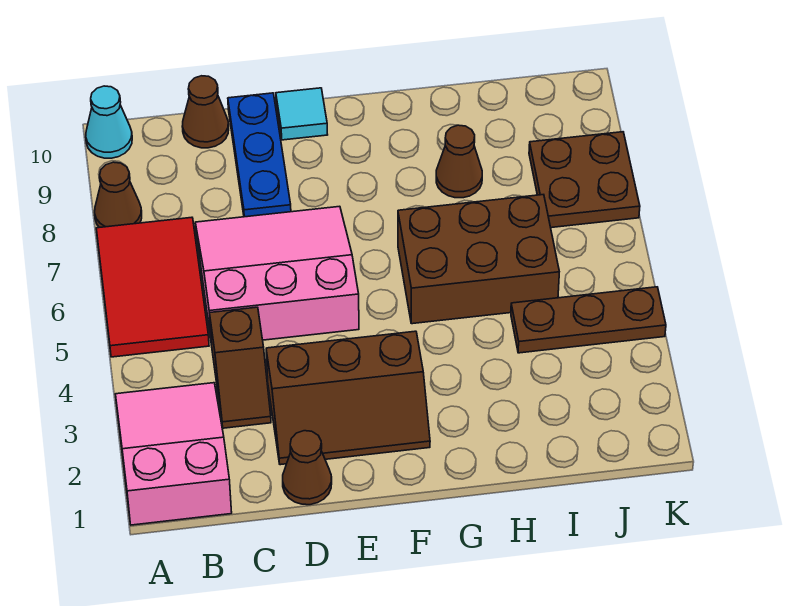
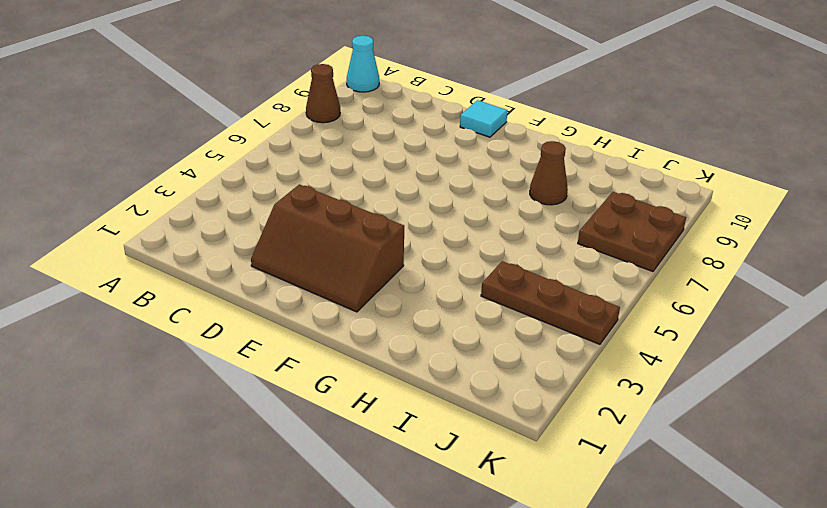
none -> pink slope A1:B3 level 1 top 1
none -> red tile A5:B7 level 1
none -> brown slope C3:C4 level 1 top 4

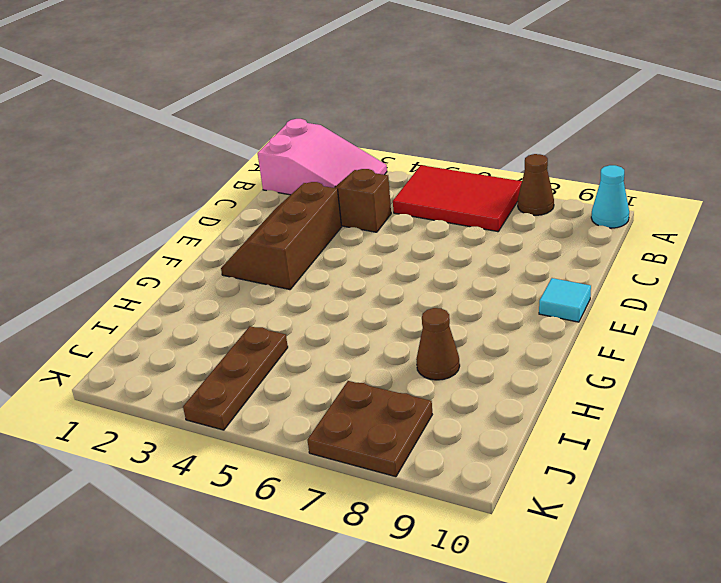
none -> pink slope C5:E7 level 1 top 5
none -> brown cone C10 level 1
none -> brown cone D1 level 1

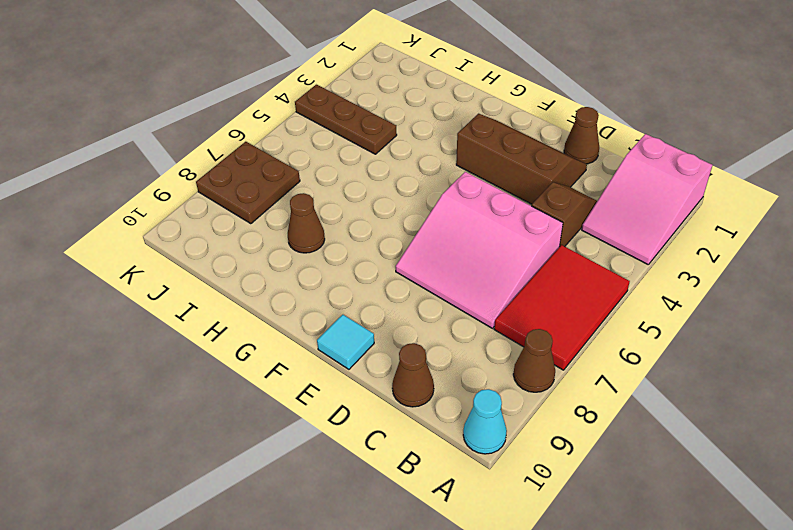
none -> blue plate D8:D10 level 1
none -> brown brick G5:I6 level 1

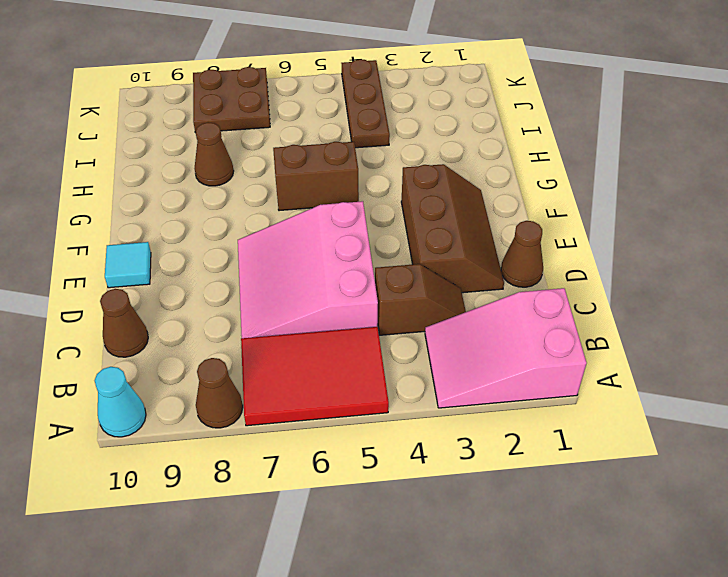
brown brick G5:G6 level 1 -> brown brick G5:I6 level 1
none -> blue plate D8:D10 level 1

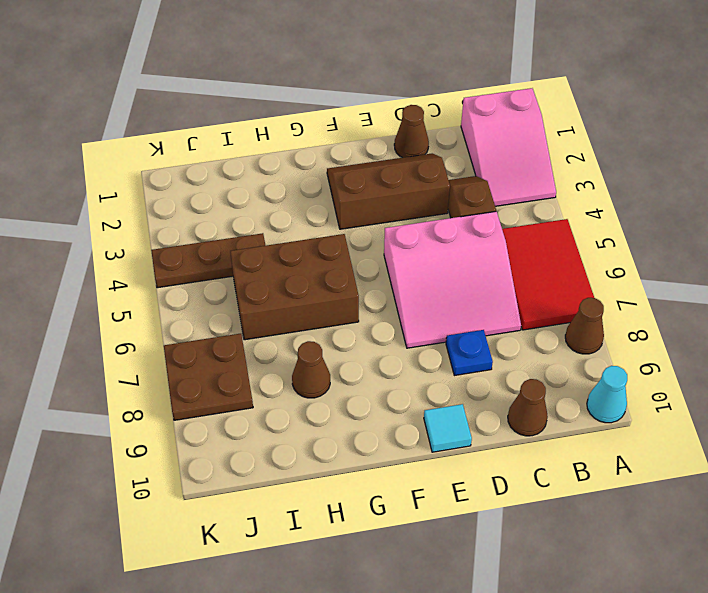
blue plate D8 level 1 -> blue plate D8:D10 level 1

